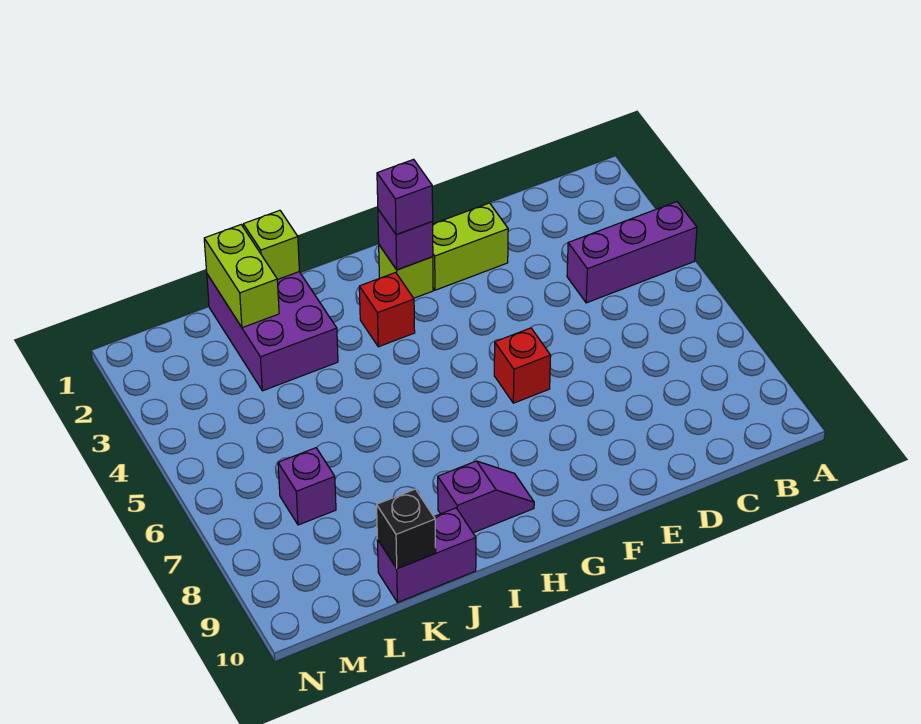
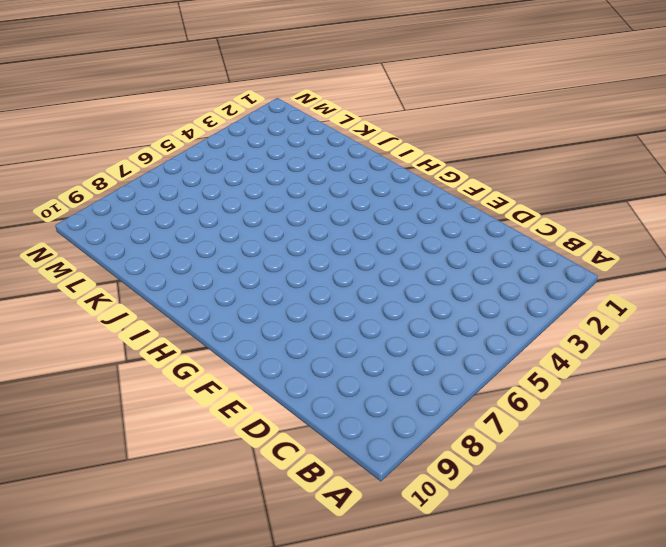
none -> purple brick A4:C4 level 1
none -> lime brick E2:F2 level 1
none -> red brick F6 level 1

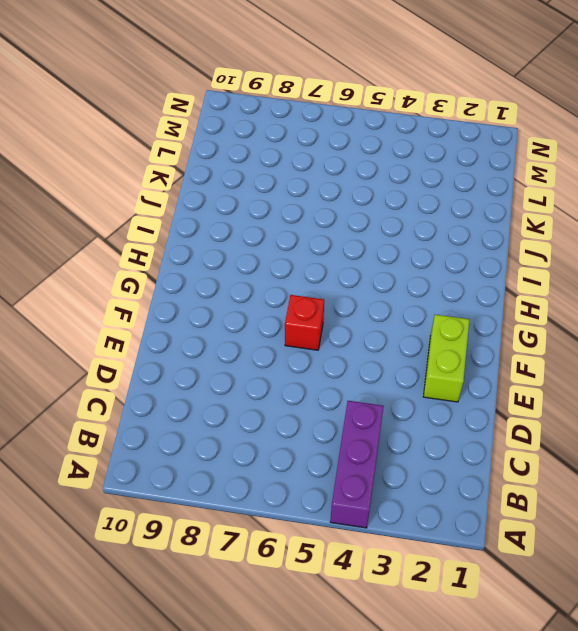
none -> lime brick G2 level 1
none -> red brick H3 level 1
none -> purple slope H9:I9 level 1 top I

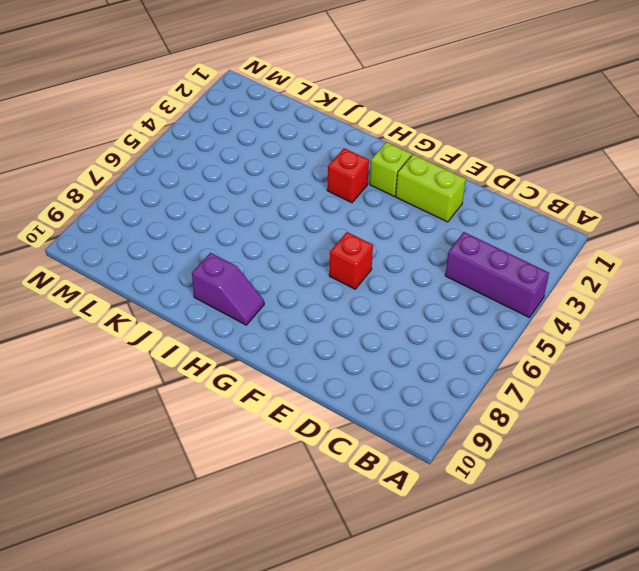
none -> purple brick J1:K3 level 1
none -> purple brick J10:K10 level 1
none -> purple brick L7 level 1

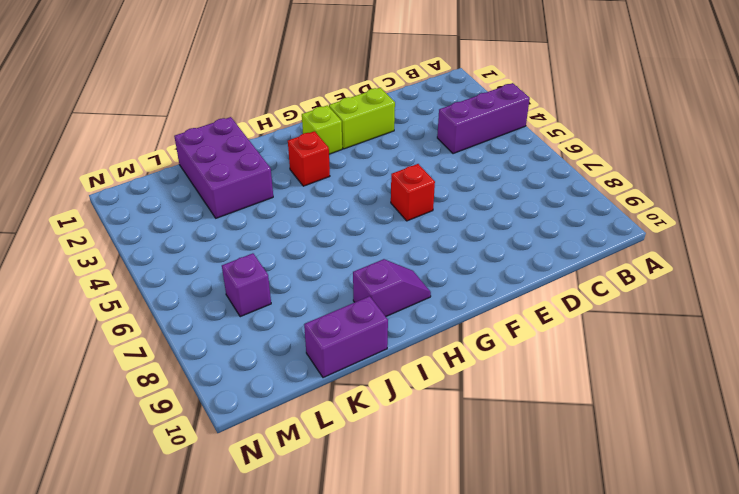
none -> purple brick G2 level 2
none -> lime brick J1 level 2
none -> lime brick K1:K2 level 2

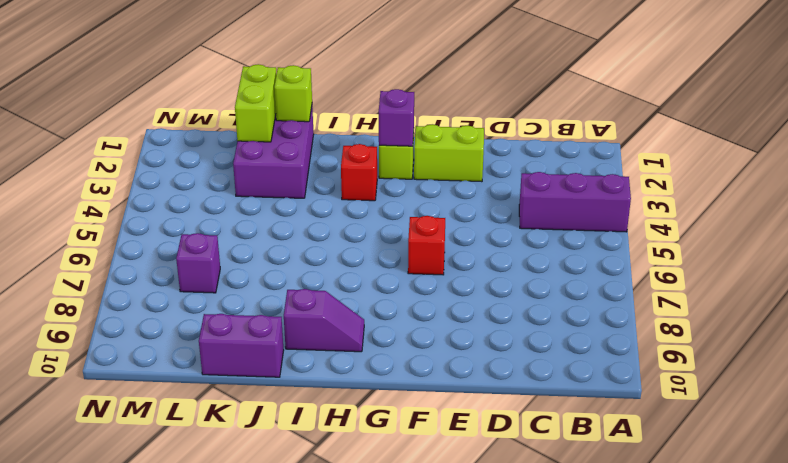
none -> black brick K10 level 2
none -> purple brick G2 level 3

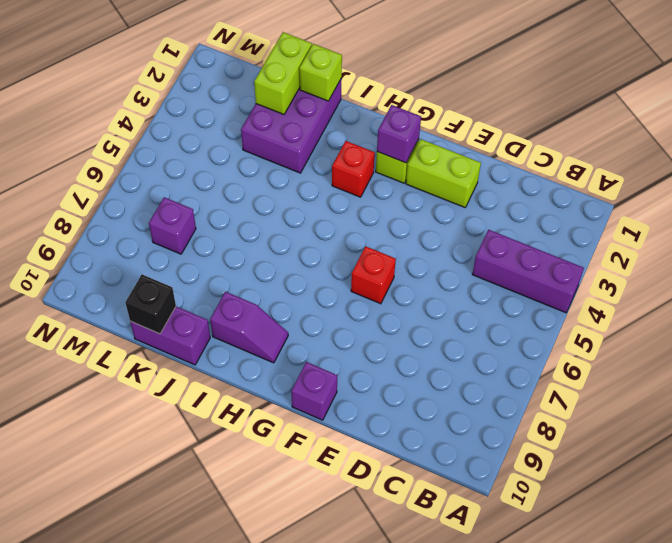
purple brick F10 level 1 -> purple brick G2 level 3

